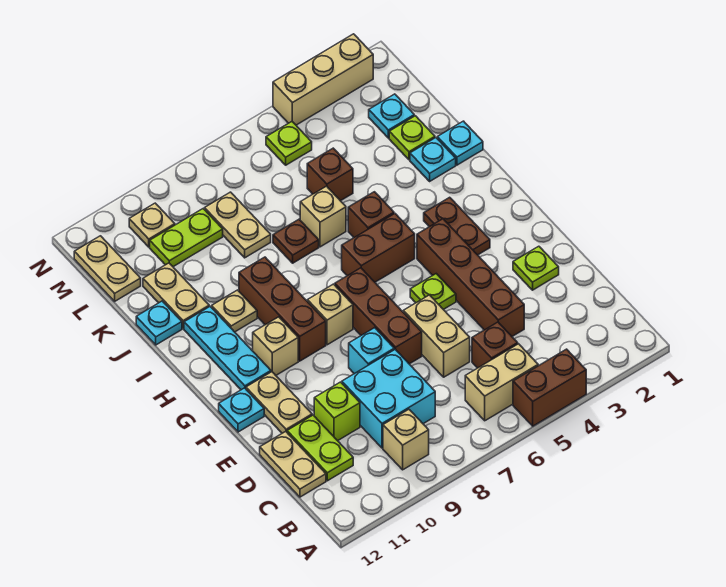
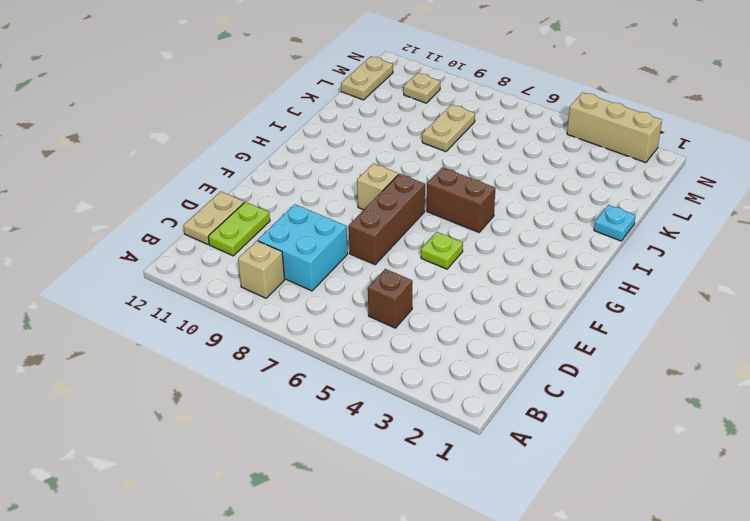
none -> brown brick A4:A5 level 1
none -> tan brick B5:B6 level 1
none -> brown brick D4:G4 level 1
none -> tan brick D6:E6 level 1

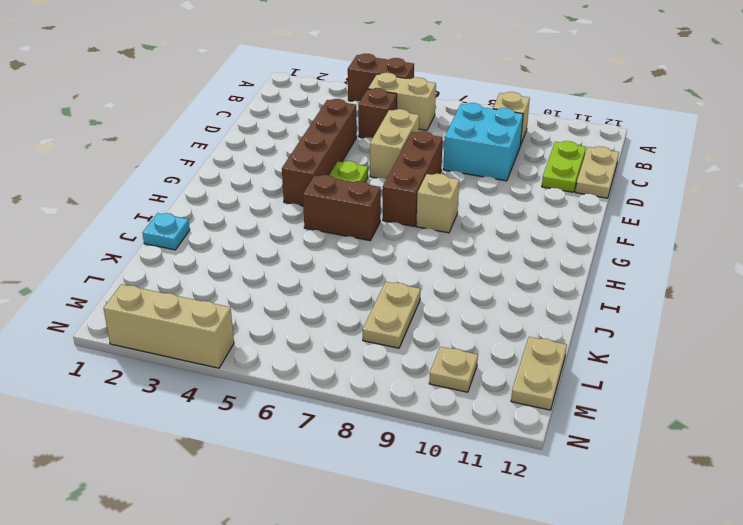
none -> lime brick D10 level 1
none -> lime plate E2 level 1
none -> cyan brick E8 level 1
none -> tan plate E11:F11 level 1

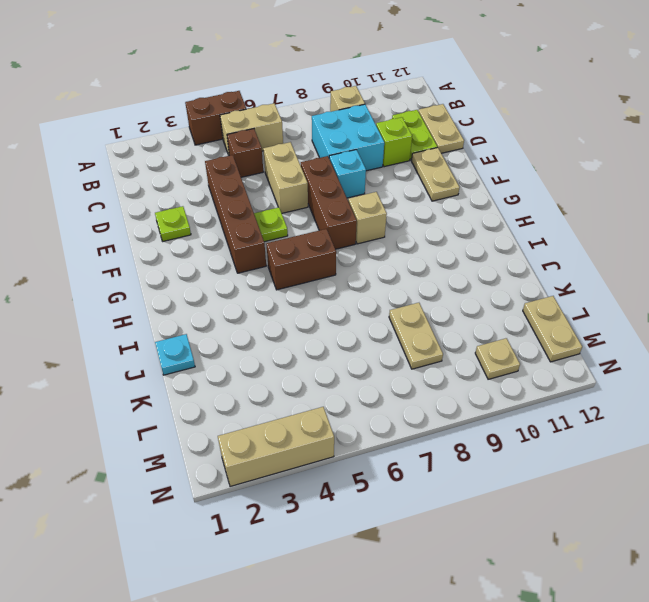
none -> cyan plate F12 level 1
none -> brown plate G3:H3 level 1
none -> brown brick G9:I9 level 1
none -> tan brick G10 level 1

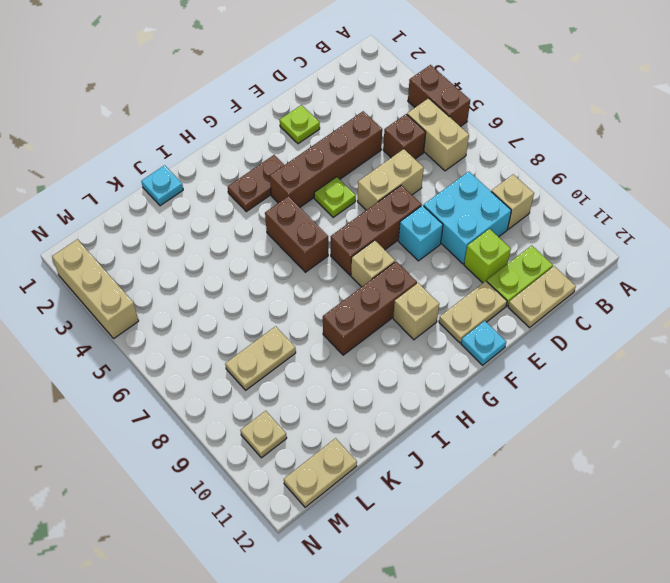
none -> cyan plate G11:I11 level 1
none -> brown brick I5 level 1
none -> tan plate I10 level 1
none -> cyan plate J2 level 1

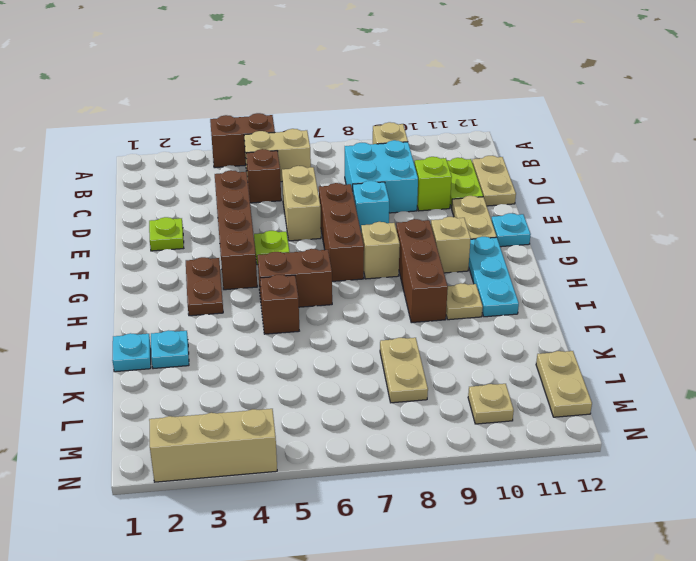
none -> tan brick J6 level 1
none -> brown plate J7 level 1
none -> tan plate J11:K11 level 1
none -> cyan plate J12 level 1

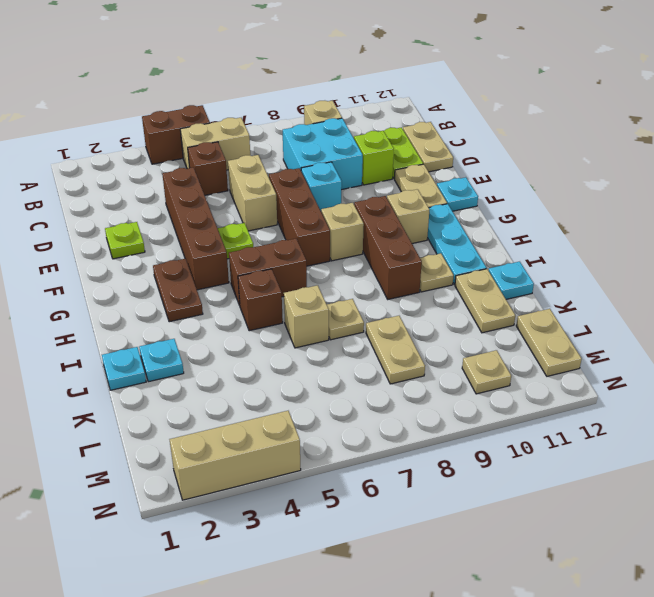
tan plate J7 level 1 -> brown plate J7 level 1
none -> lime plate K2 level 1
none -> brown brick K5 level 1
none -> cyan plate L2 level 1
none -> lime plate L9:L10 level 1

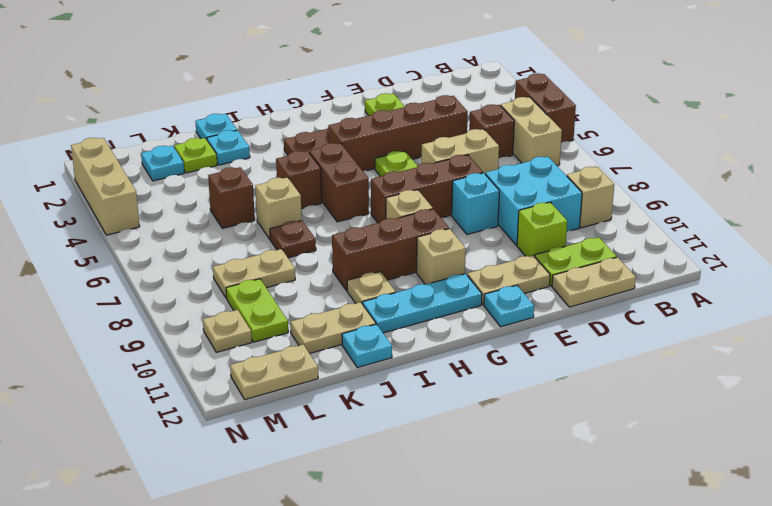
none -> lime plate M5 level 1

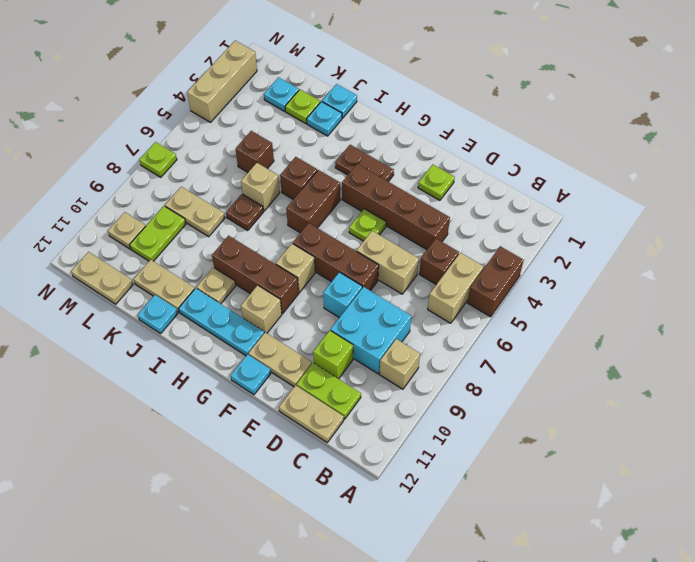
lime plate N7 level 1 -> lime plate M5 level 1

